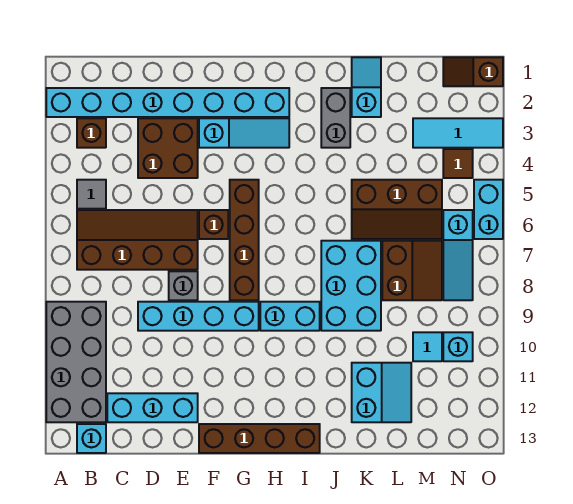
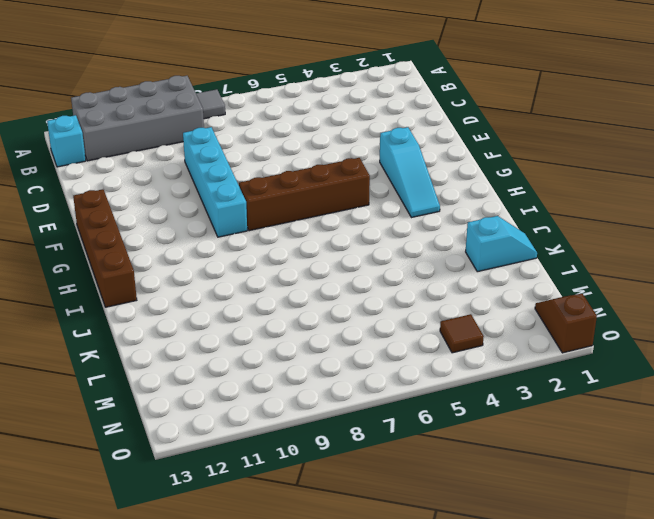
grey tile A8 level 1 -> grey tile B5 level 1
none -> cyan brick A2:H2 level 1
none -> brown brick B3 level 1
none -> brown slope B6:E7 level 1 top 7

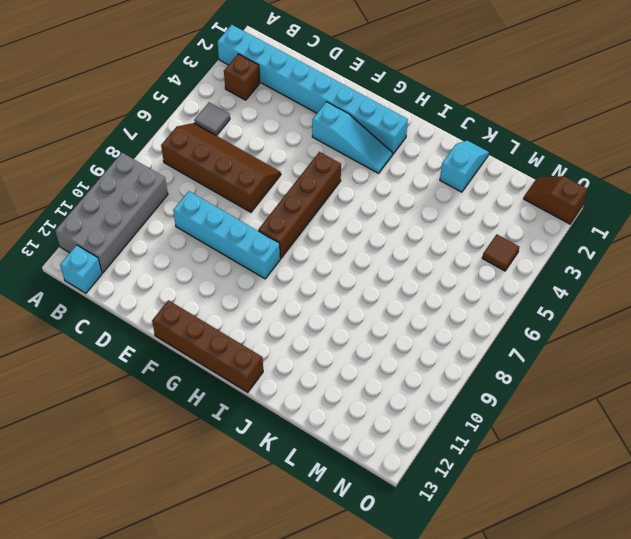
none -> cyan brick C12:E12 level 1
none -> brown brick D3:E4 level 1
none -> grey brick E8 level 1

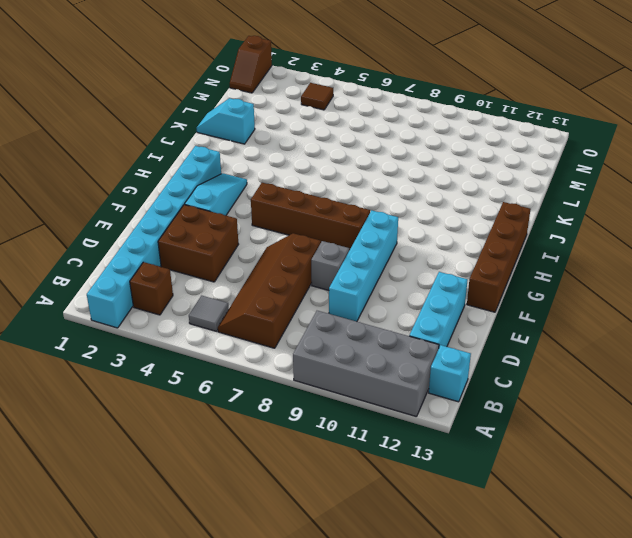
none -> brown brick F6 level 1
none -> cyan brick H9:I9 level 1
none -> grey brick J2:J3 level 1

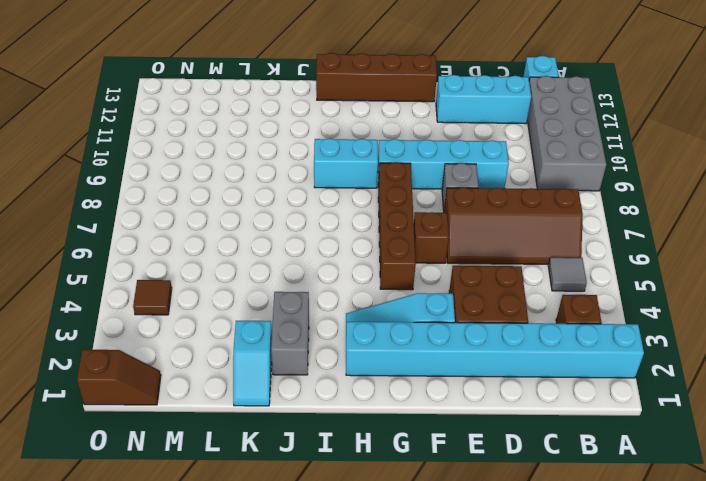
none -> cyan brick J7:K9 level 1
none -> brown slope K5:M6 level 1 top 5
none -> cyan slope K11:L12 level 1 top K

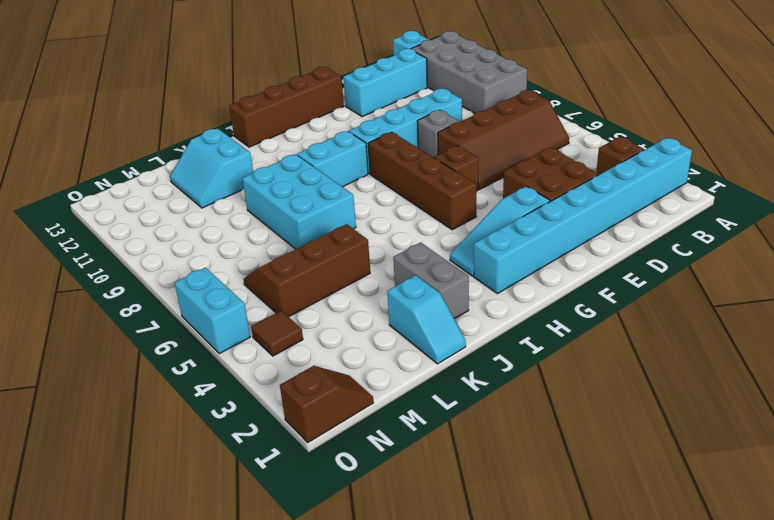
none -> grey tile B5 level 1
none -> brown slope L7:M8 level 1 top L
none -> cyan tile M3:O3 level 1

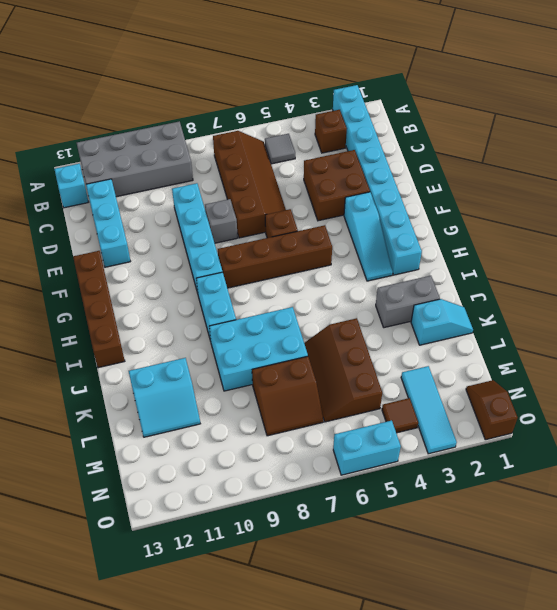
none -> cyan tile M10 level 1
none -> cyan slope N6:N8 level 1 top 6
none -> cyan brick N10 level 1

